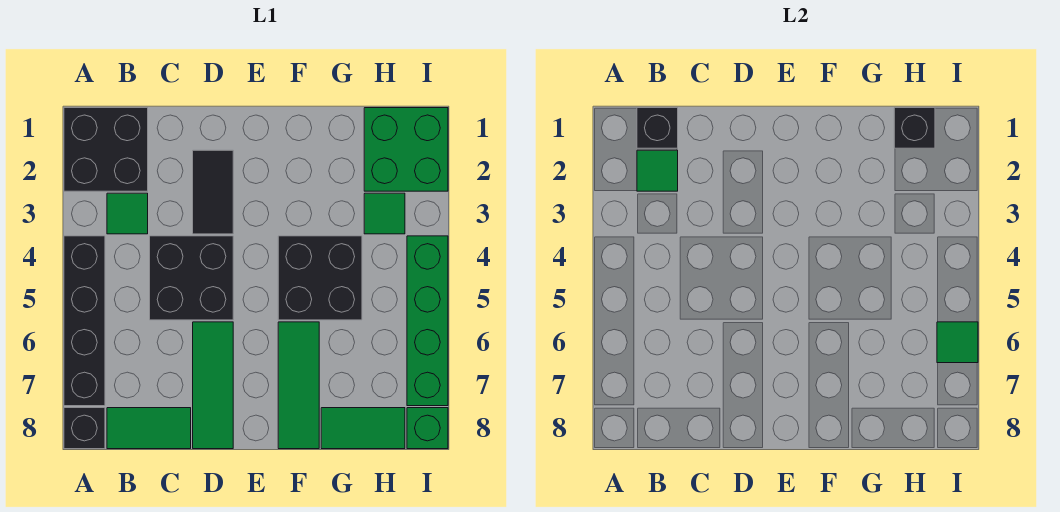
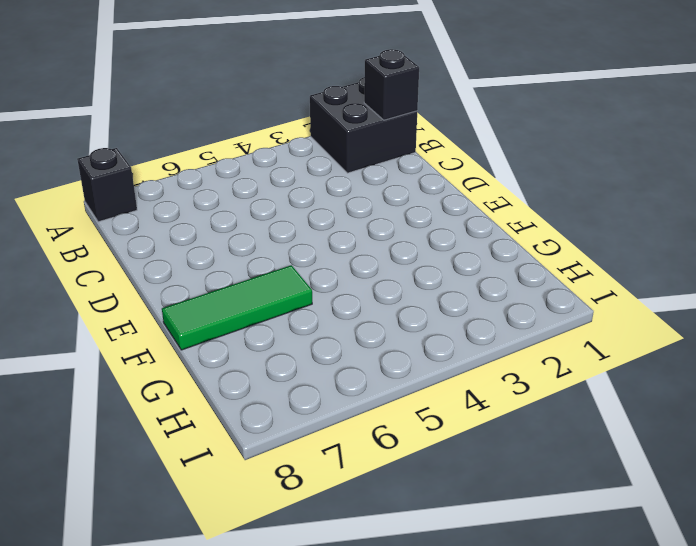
none -> black brick A4:A7 level 1
none -> green tile B3 level 1
none -> green tile B8:C8 level 1

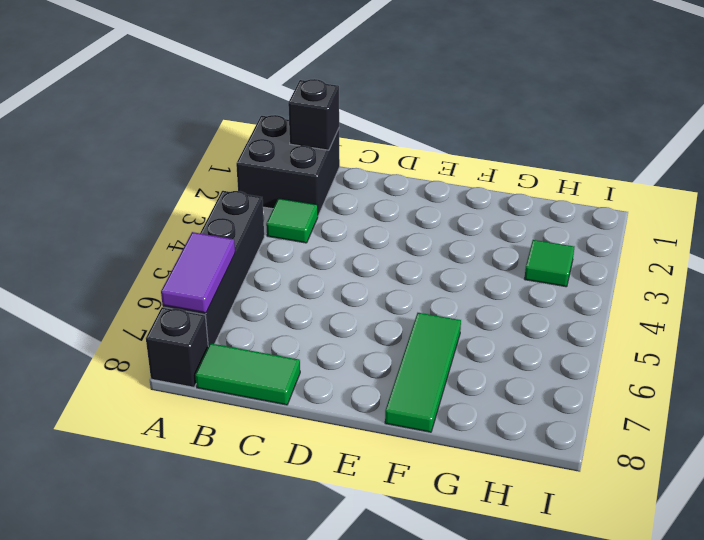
purple tile A6:A7 level 2 -> none
none -> black brick C4:D5 level 1
none -> black tile D2:D3 level 1
none -> green tile D6:D8 level 1

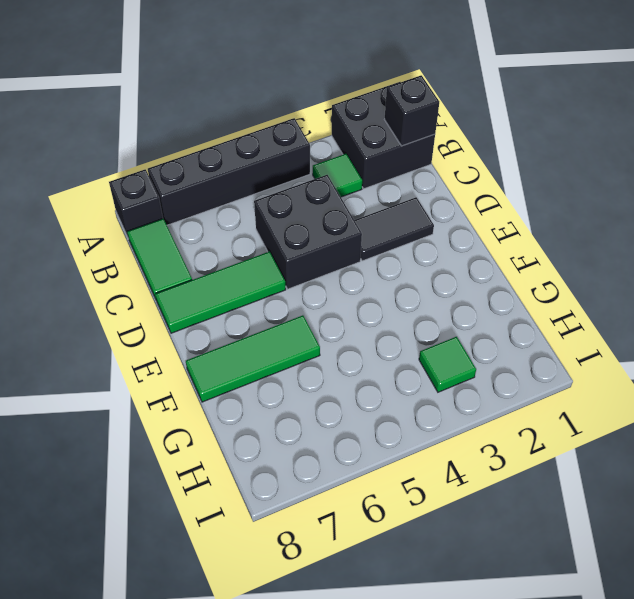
none -> black brick F4:G5 level 1
none -> green tile G8:H8 level 1
none -> green brick H1:I2 level 1

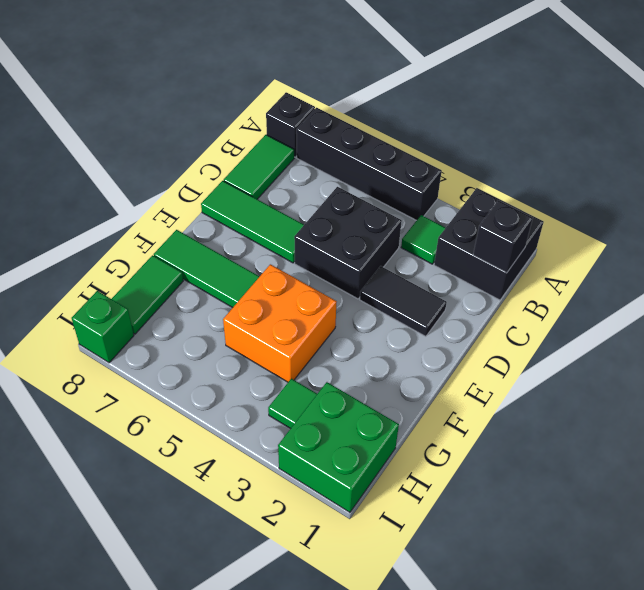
orange brick F4:G5 level 1 -> black brick F4:G5 level 1
none -> green brick I4:I7 level 1
none -> green tile B2 level 2
none -> black brick H1 level 2

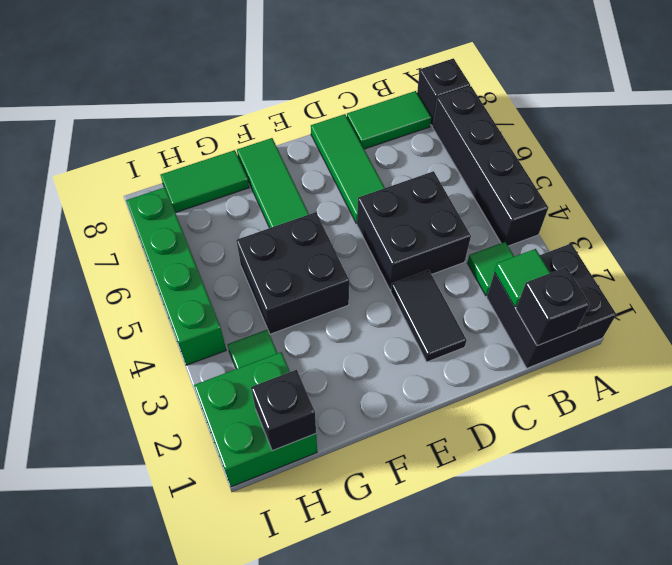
none -> green brick I8 level 1
none -> green tile I6 level 2

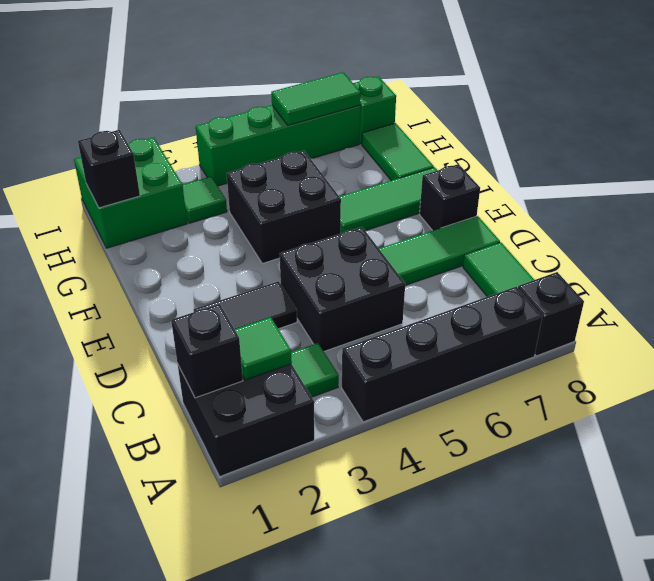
black brick E8 level 1 -> none
green tile I6:I7 level 2 -> green tile I6 level 2

